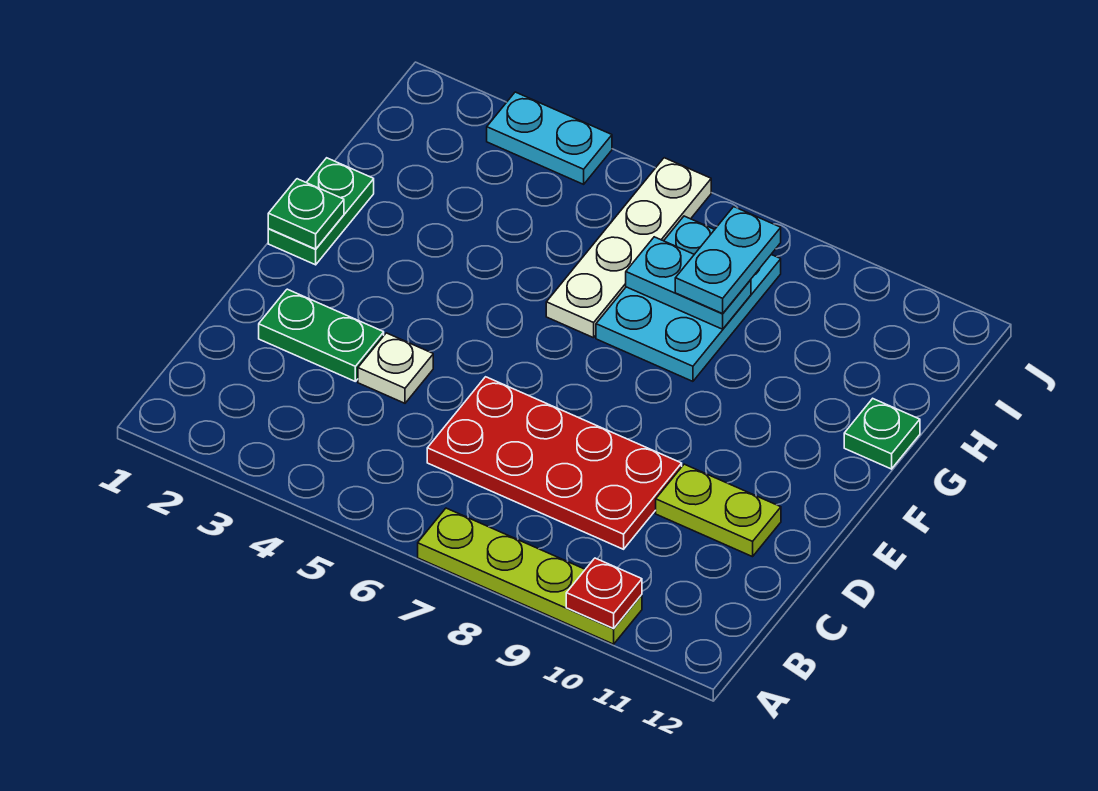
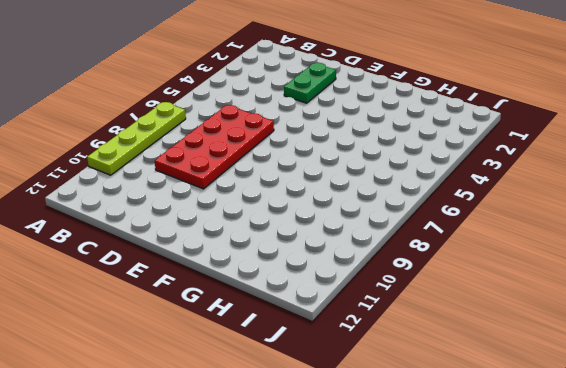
none -> white plate D4 level 1
none -> lime plate D10:D11 level 1
none -> green plate F1:G1 level 1

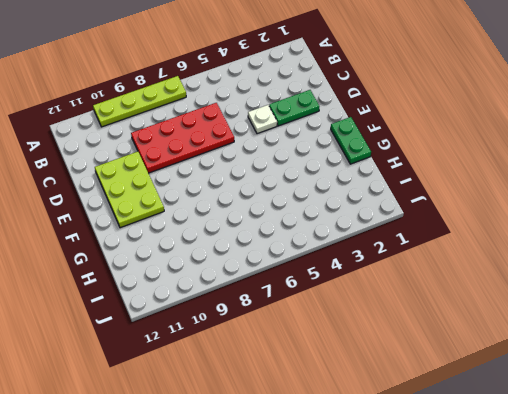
lime plate D10:F11 level 1 -> lime plate D10:D11 level 1
none -> white plate G6:J6 level 1
none -> cyan plate G7:I8 level 1
none -> green plate G12 level 1

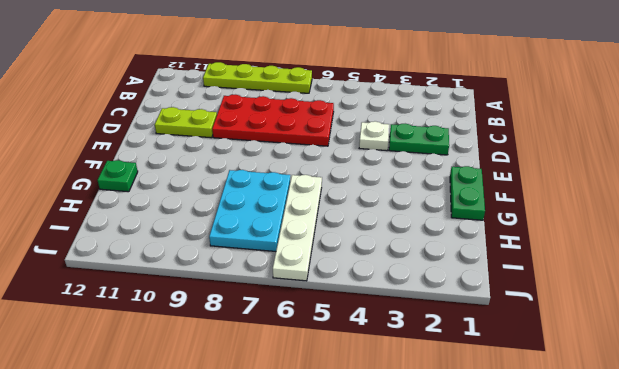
none -> cyan plate J3:J4 level 1
none -> red plate A10 level 2
none -> green plate F1 level 2

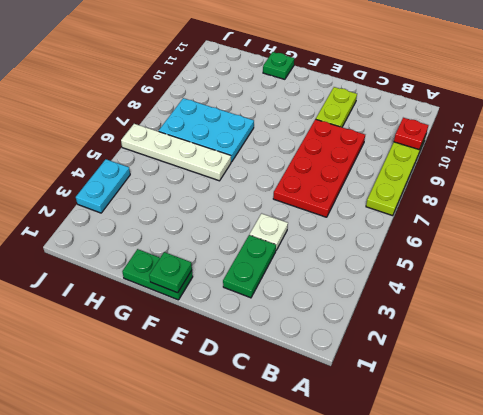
none -> cyan plate H7:H8 level 2
none -> cyan plate H8:I8 level 3

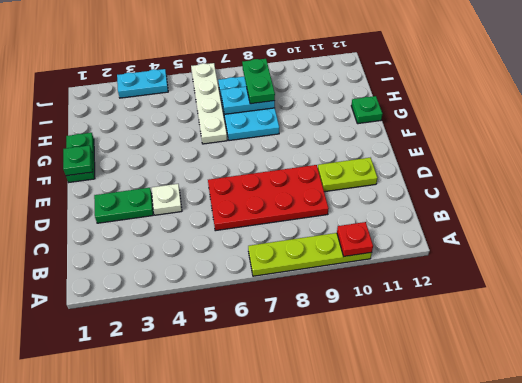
green plate H8:I8 level 3 -> cyan plate H8:I8 level 3

